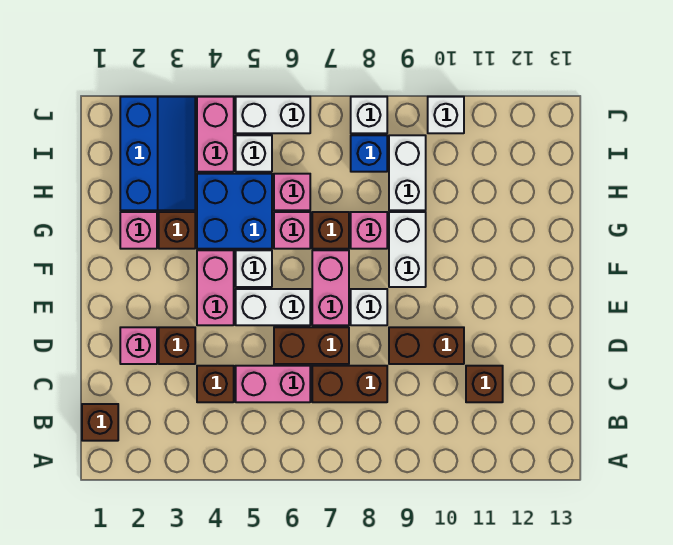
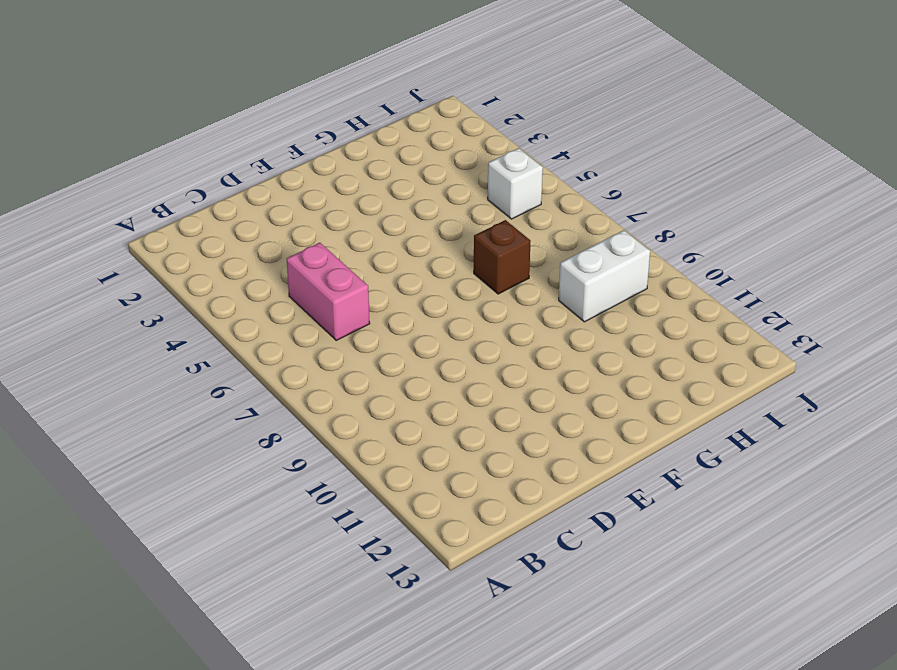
none -> brown brick B1 level 1
none -> brown brick C4 level 1
none -> brown brick C7:C8 level 1
none -> brown brick C11 level 1

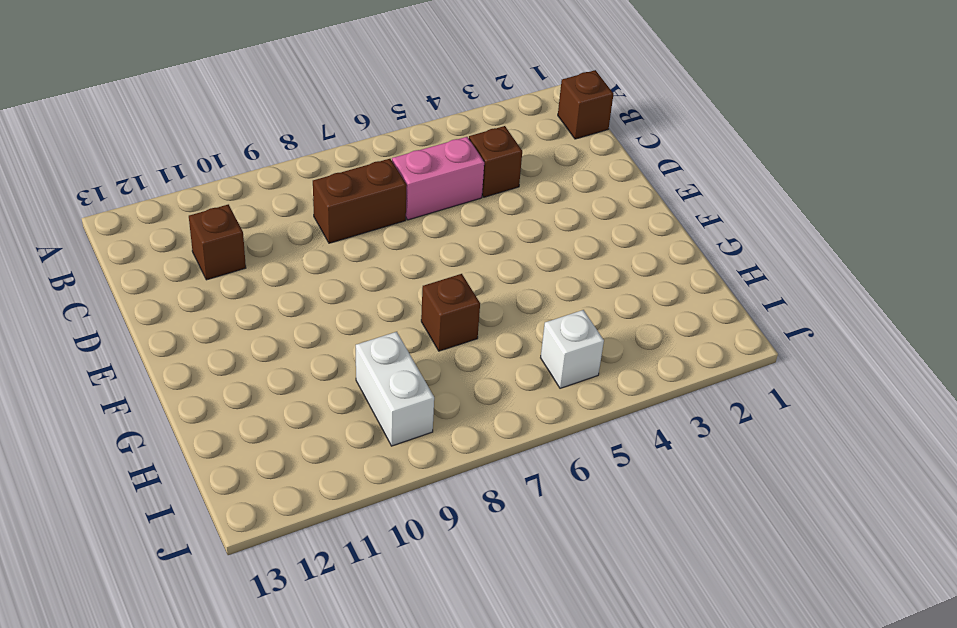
none -> pink brick D2 level 1
none -> brown brick D3 level 1
none -> brown brick D6:D7 level 1
none -> brown brick D9:D10 level 1

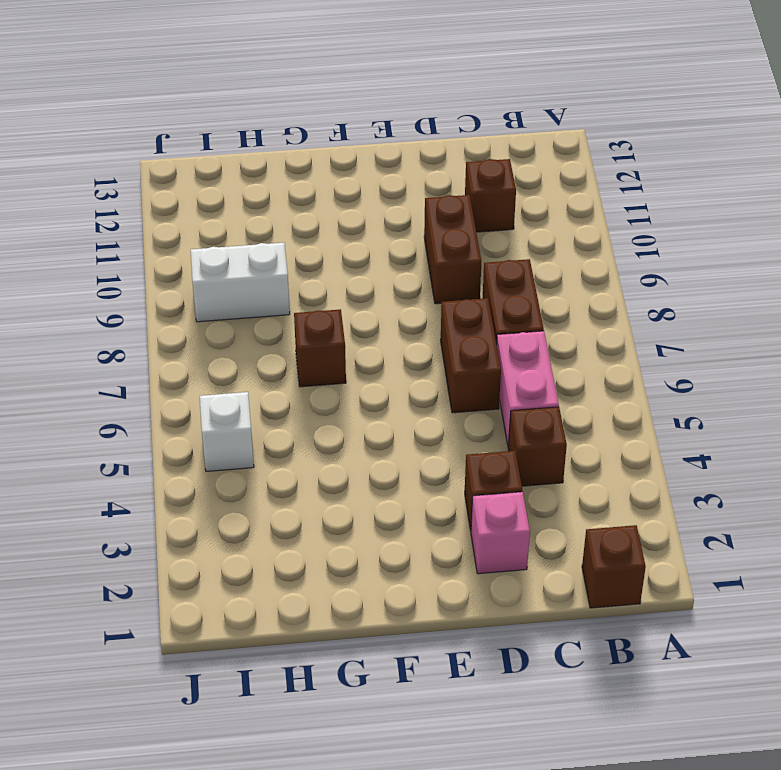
none -> pink brick E4:F4 level 1
none -> white brick E5:E6 level 1
none -> pink brick E7:F7 level 1
none -> white brick E8 level 1

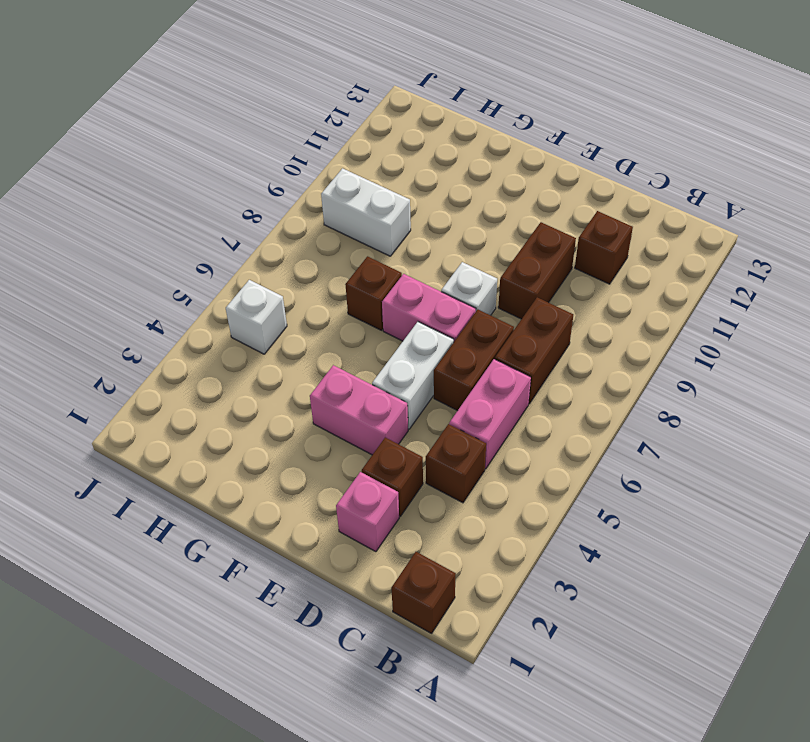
none -> white brick F5 level 1
none -> white brick F9:G9 level 1
none -> pink brick G2 level 1
none -> brown brick G3 level 1

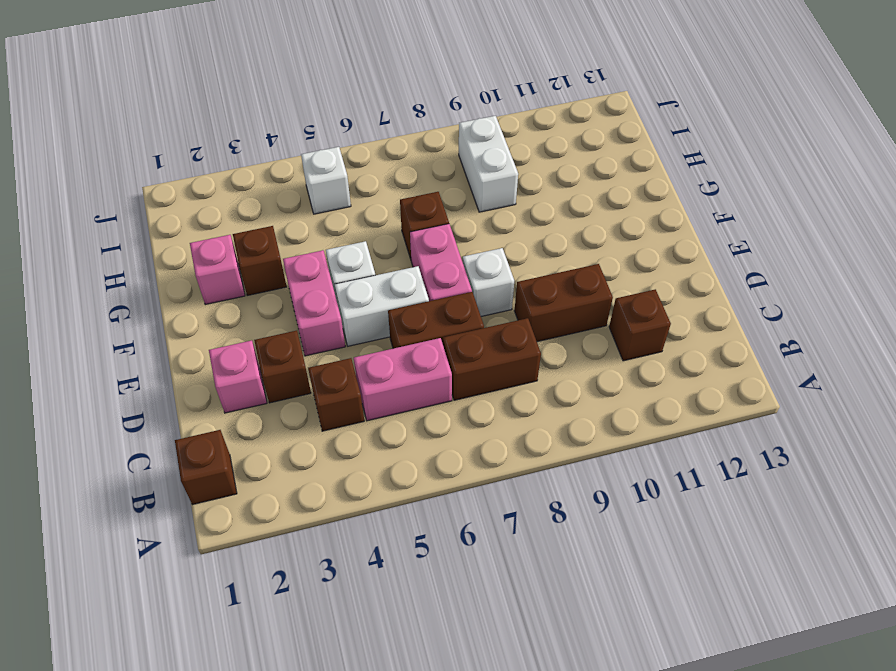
none -> white brick F9:G9 level 1
none -> blue brick G4:H5 level 1
none -> pink brick G6 level 1
none -> pink brick G8 level 1

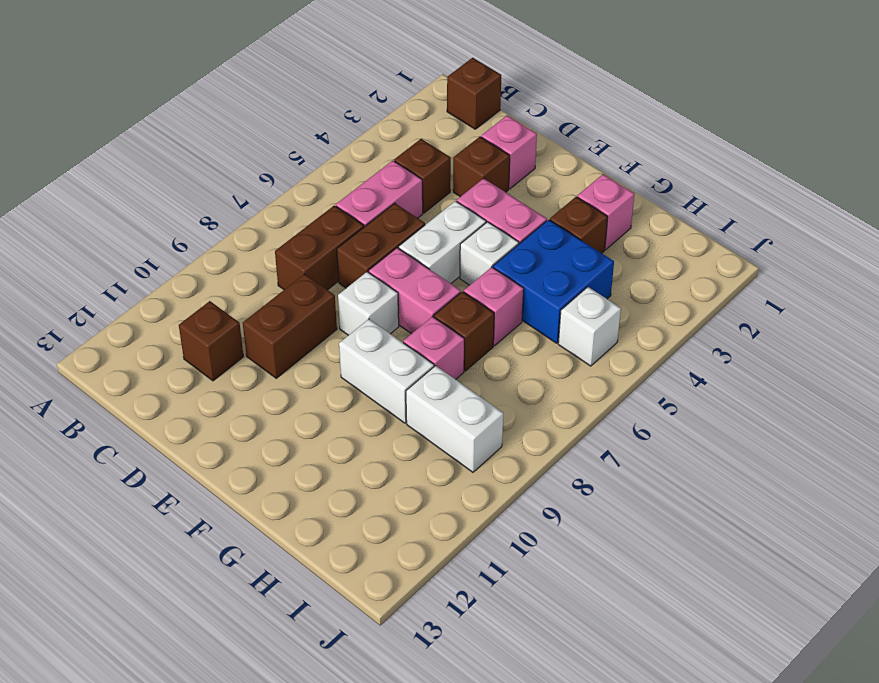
none -> blue slope H2:J3 level 1 top 2
none -> pink brick H6 level 1
none -> pink brick I4:J4 level 1
none -> blue brick I8 level 1

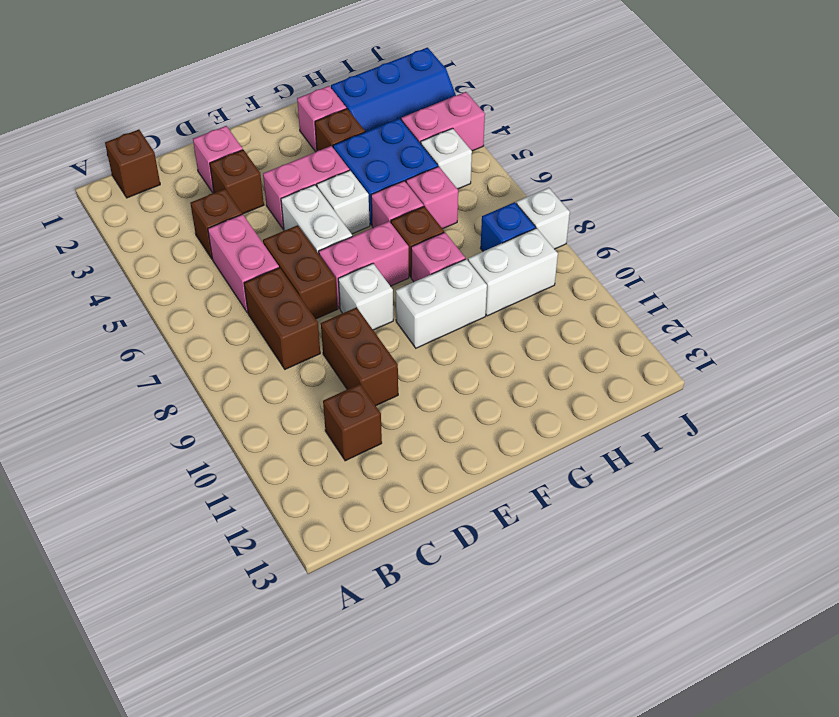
none -> white brick J5:J6 level 1
none -> white brick J10 level 1

